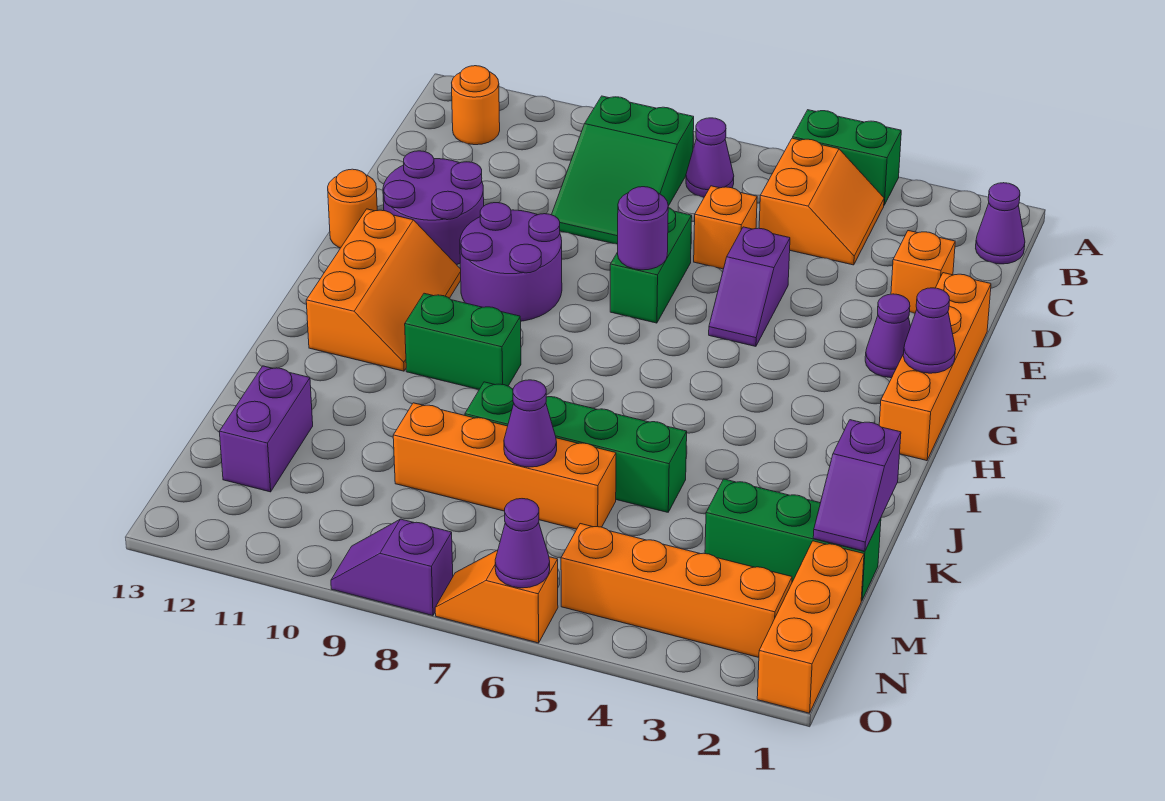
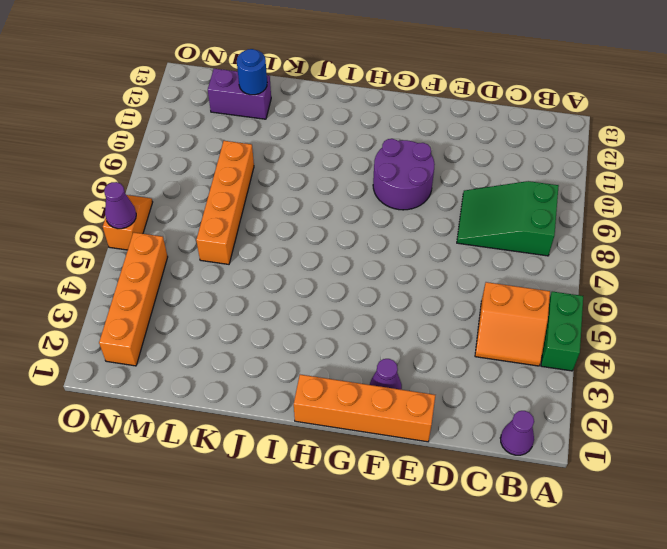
blue round brick L12 level 2 -> none
none -> purple cone B7 level 1
none -> orange round brick B12 level 1
none -> orange brick D2 level 1
none -> orange brick D6 level 1

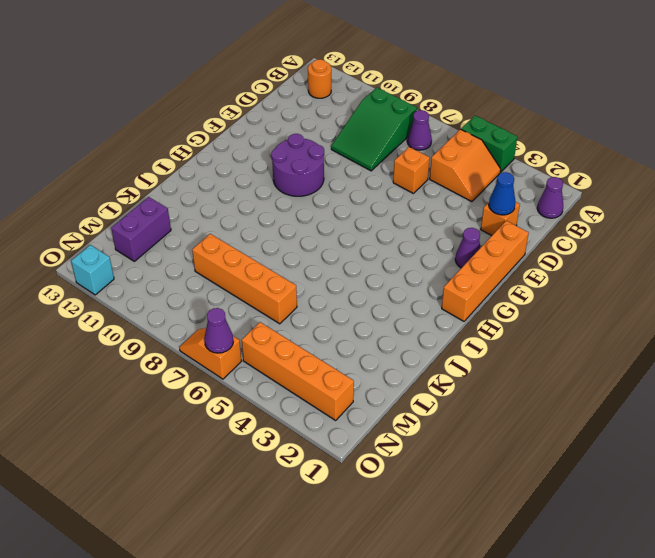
blue cone D2 level 2 -> none
cyan brick O12 level 1 -> none
none -> purple slope E5:F5 level 1 top E
none -> green brick E7:F7 level 1
none -> purple round brick E11:F12 level 1
none -> orange round brick F13 level 1

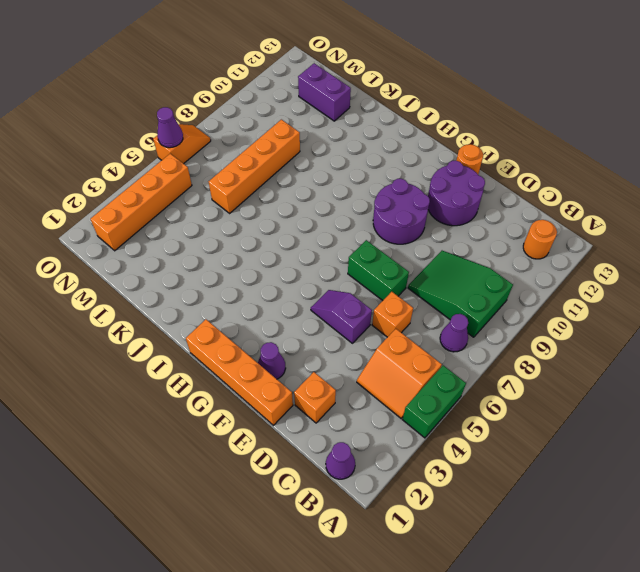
none -> orange slope G11:I12 level 1 top 12
none -> green brick I9:I10 level 1
none -> green brick K5:K8 level 1
none -> green brick L1:L3 level 1

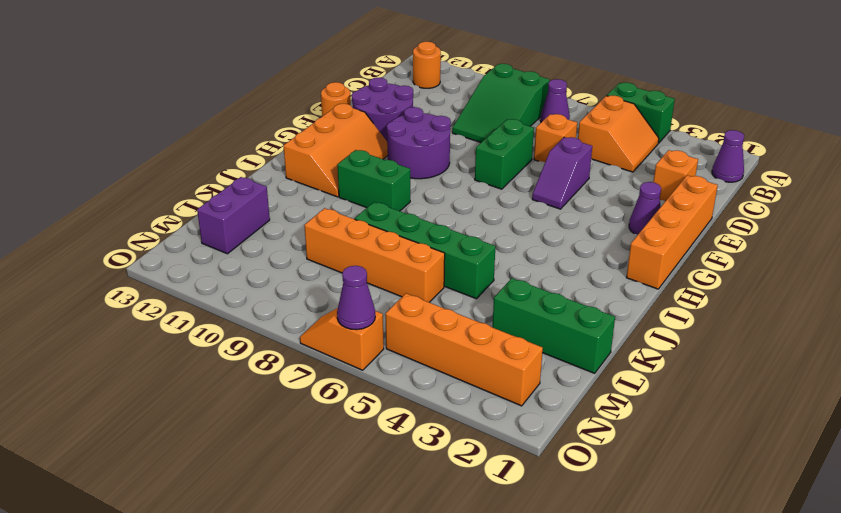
none -> orange brick M1:O1 level 1
none -> purple slope O8:O9 level 1 top 8
none -> purple round brick F7 level 2
none -> purple cone G1 level 2

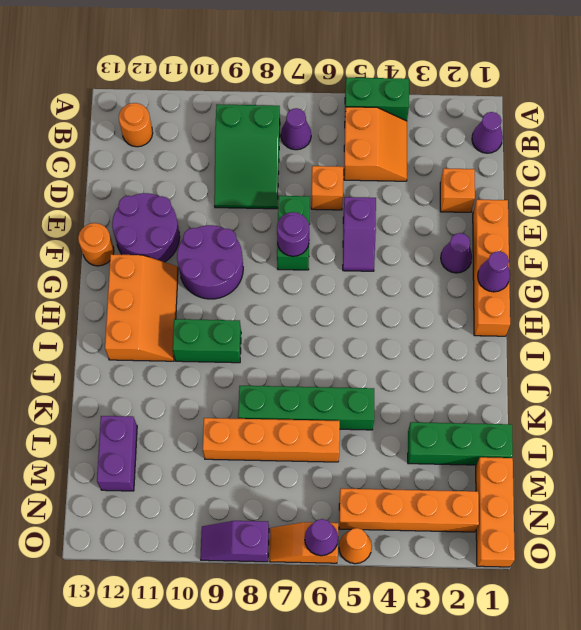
orange cone O5 level 1 -> none
none -> purple slope K1:L1 level 2 top K
none -> purple cone L7 level 2

